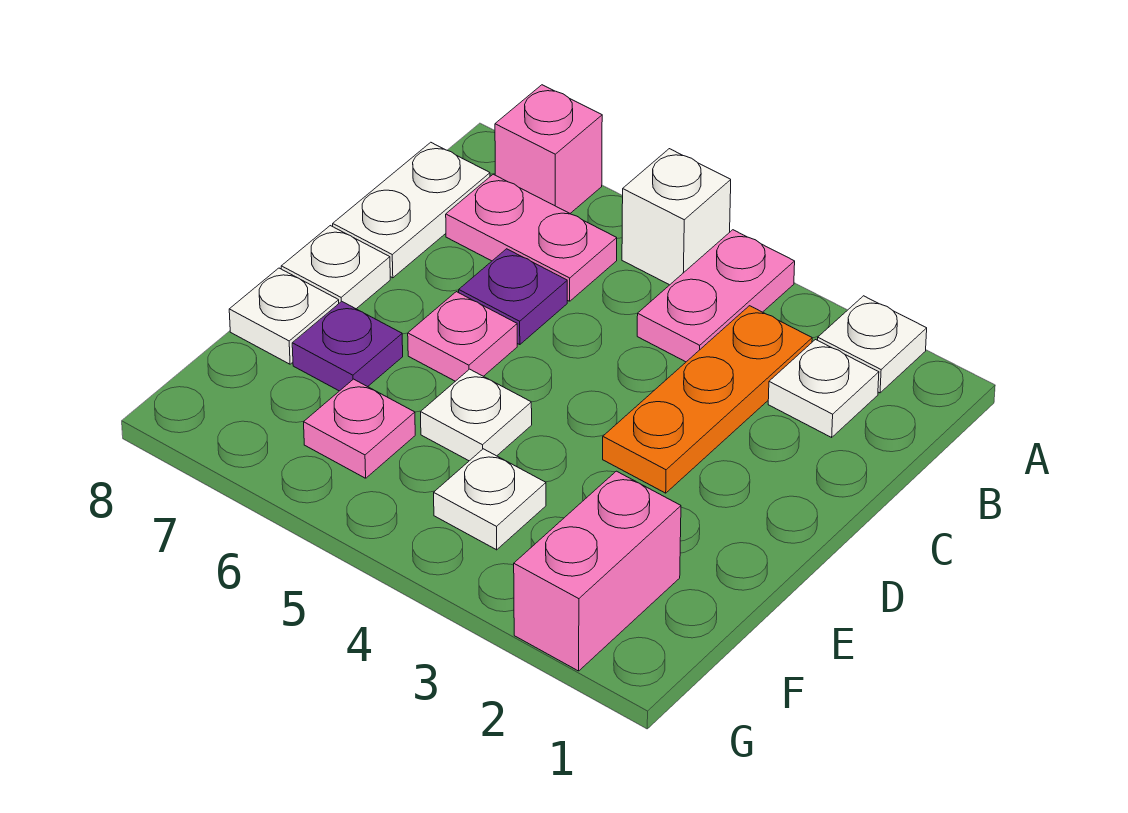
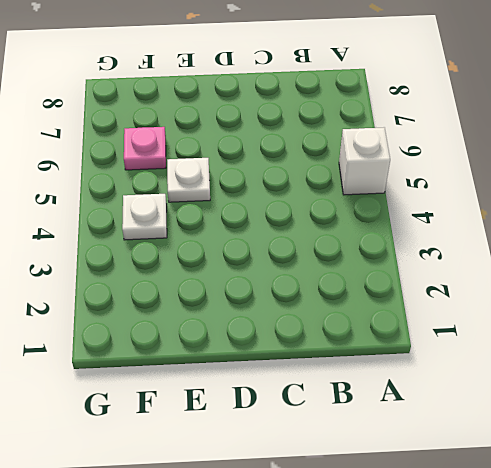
none -> white plate A2 level 1
none -> pink plate A4:B4 level 1
none -> pink brick A7 level 1

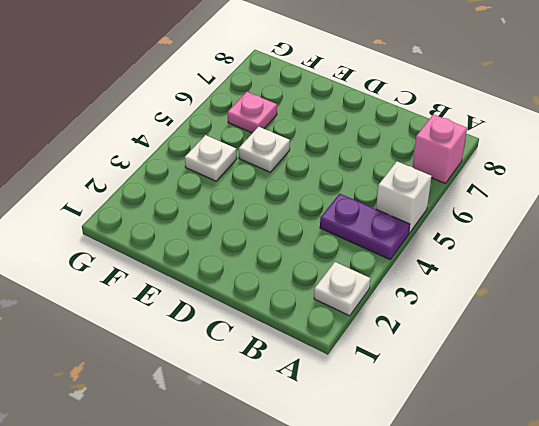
purple plate A4:B4 level 1 -> pink plate A4:B4 level 1
none -> white plate B2 level 1
none -> orange plate B3:D3 level 1
none -> pink plate B6:B7 level 1

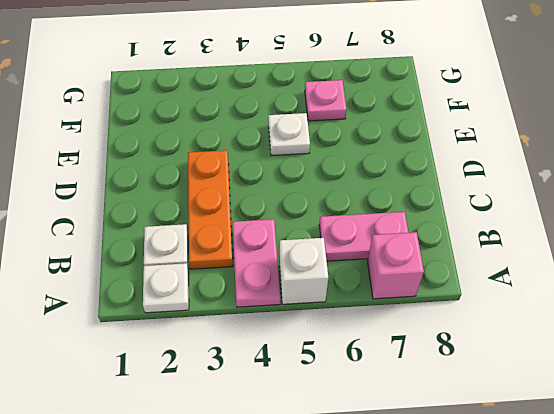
none -> white plate B8:C8 level 1
none -> purple plate C6 level 1
none -> pink plate D6 level 1

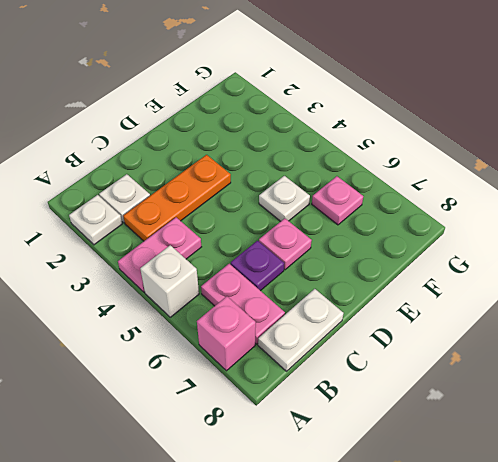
none -> white plate D8 level 1
none -> purple plate E7 level 1
none -> white plate E8 level 1

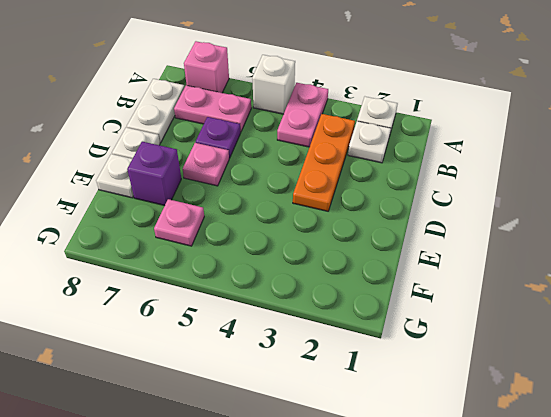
purple brick E7 level 1 -> purple plate E7 level 1
none -> white plate E5 level 1
none -> pink brick F2:G2 level 1
none -> white plate F4 level 1

